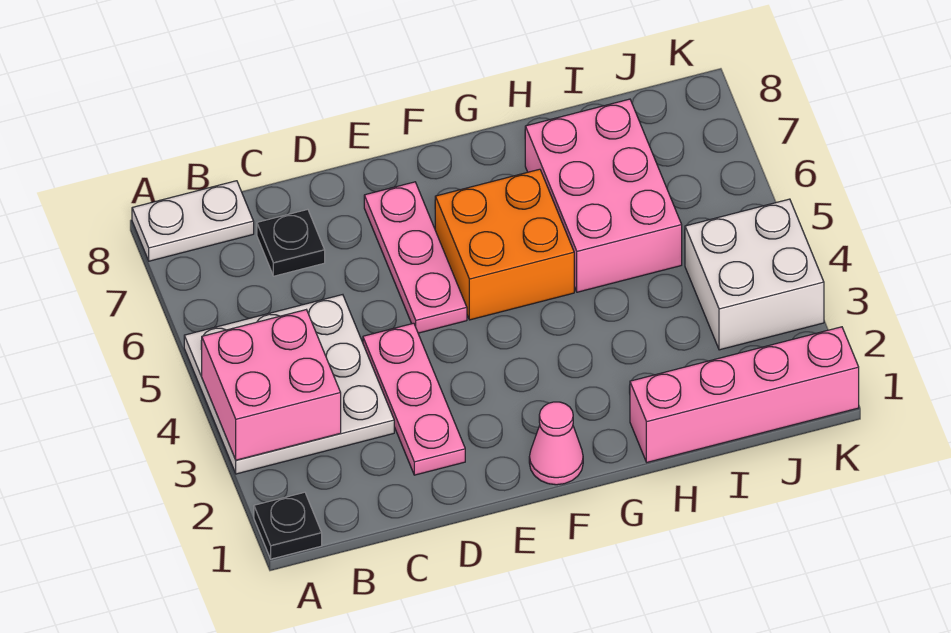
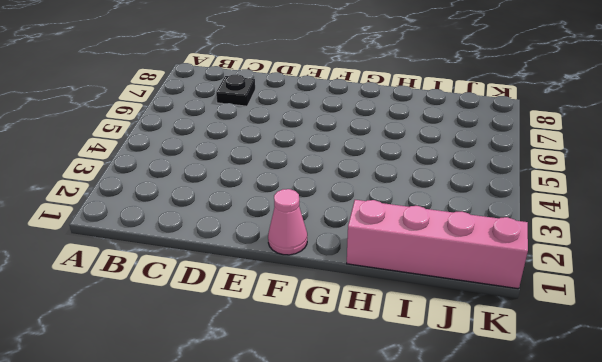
none -> black plate A1 level 1
none -> white plate A3:C5 level 1
none -> white plate A8:B8 level 1

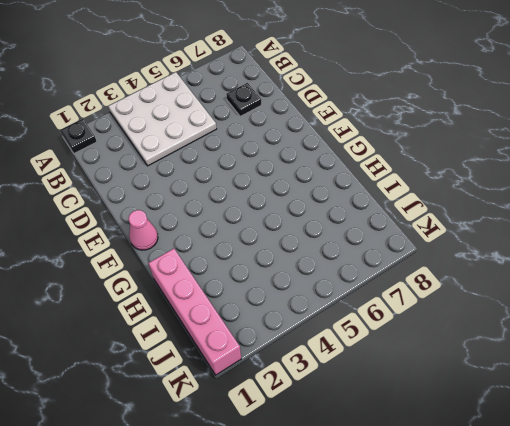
none -> white plate A8:B8 level 1
none -> pink plate D2:D4 level 1
none -> pink plate E5:E7 level 1

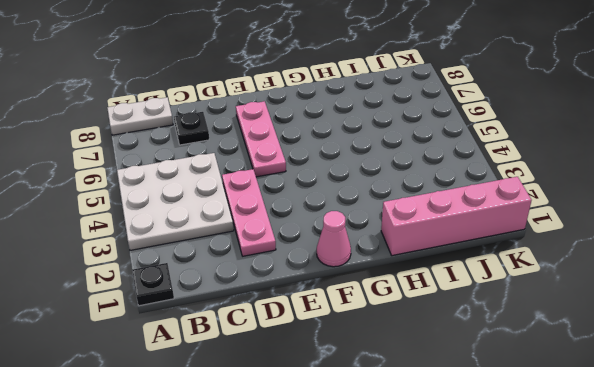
none -> orange brick F5:G6 level 1
none -> pink brick H5:I7 level 1
none -> white brick J3:K4 level 1

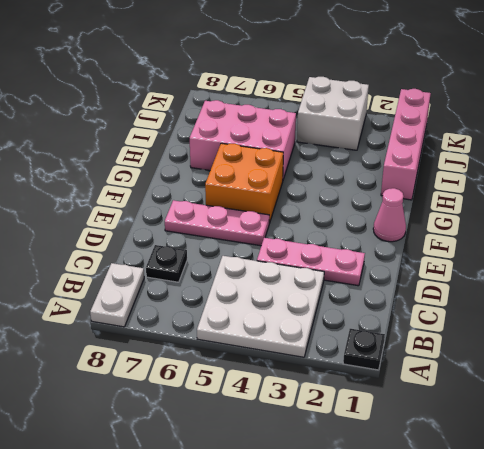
none -> pink brick A3:B4 level 2

